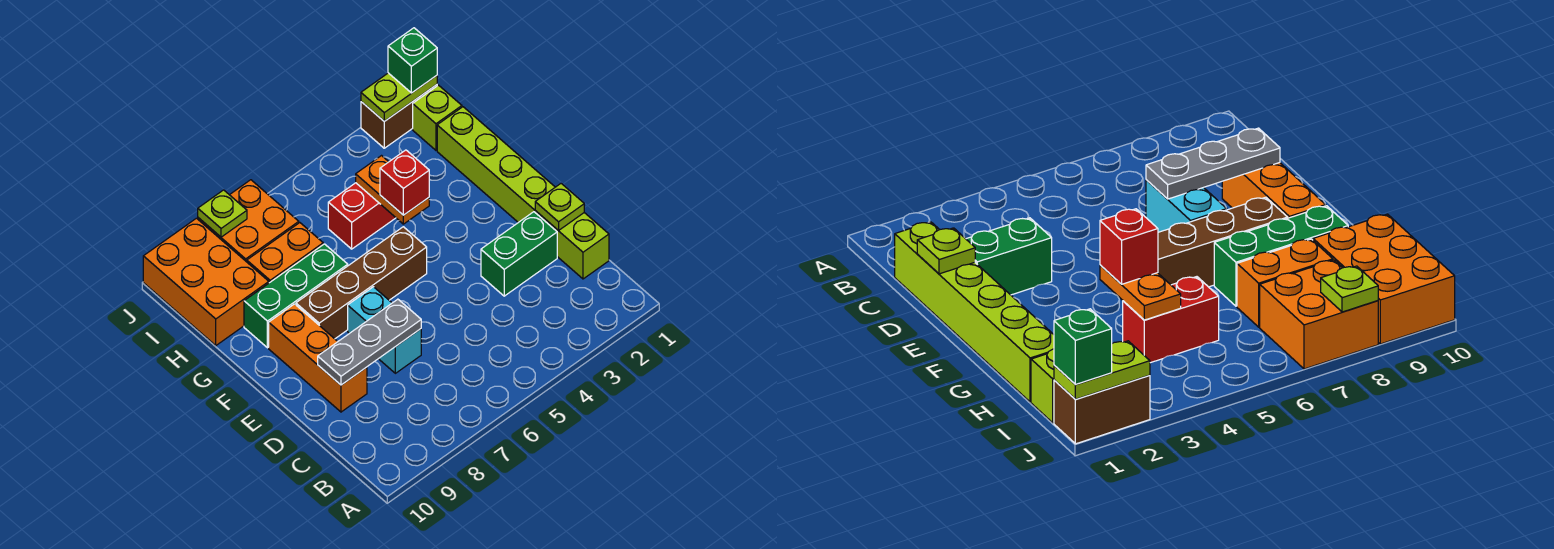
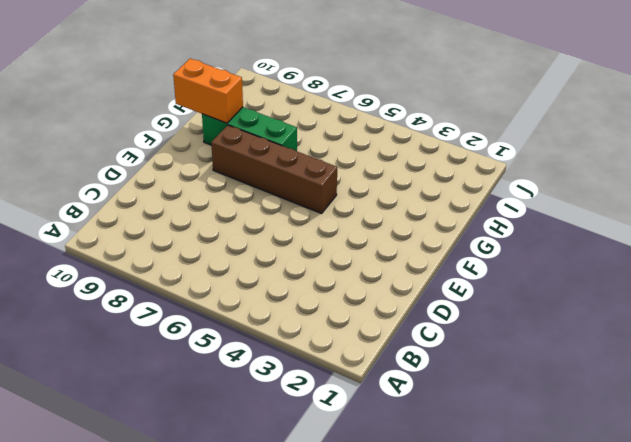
orange brick G9:G10 level 2 -> orange brick H7:H8 level 1
none -> lime brick C1:H1 level 1
none -> green brick D2:D3 level 1
none -> cyan brick D7:E7 level 1

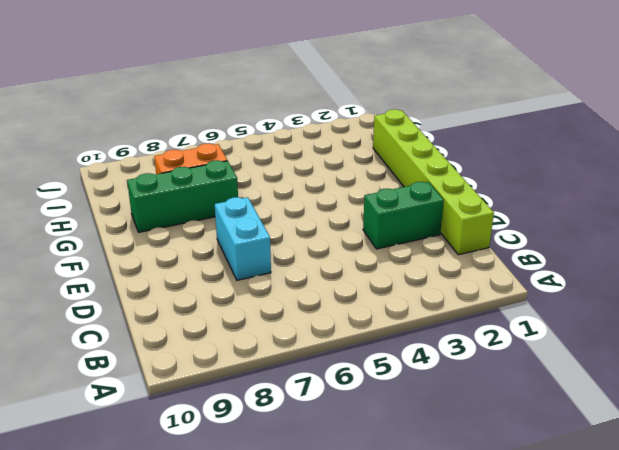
none -> orange brick D9:F9 level 1
none -> brown brick F5:F8 level 1
none -> red brick H4:H5 level 1

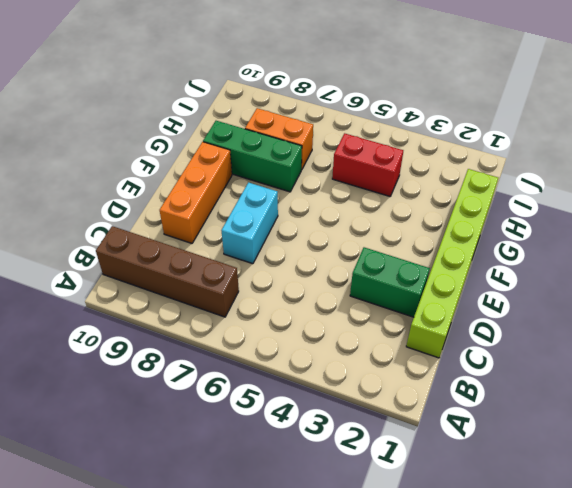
brown brick B7:B10 level 1 -> brown brick F5:F8 level 1
none -> orange brick H9:J10 level 1
none -> lime brick I1 level 1
none -> orange brick I7:J8 level 1

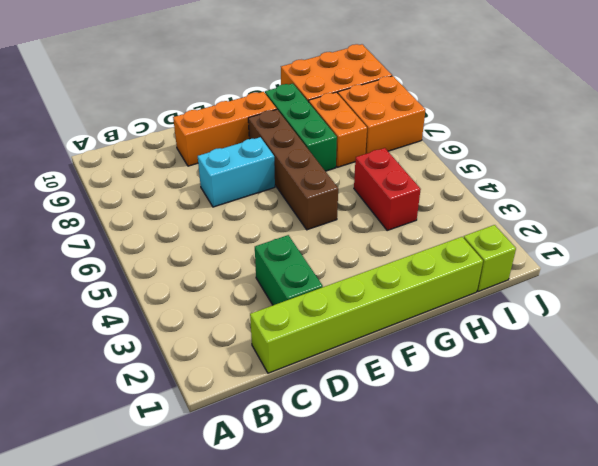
none -> brown brick J1:J2 level 1
none -> lime plate D1 level 2
none -> grey plate D7:D9 level 2

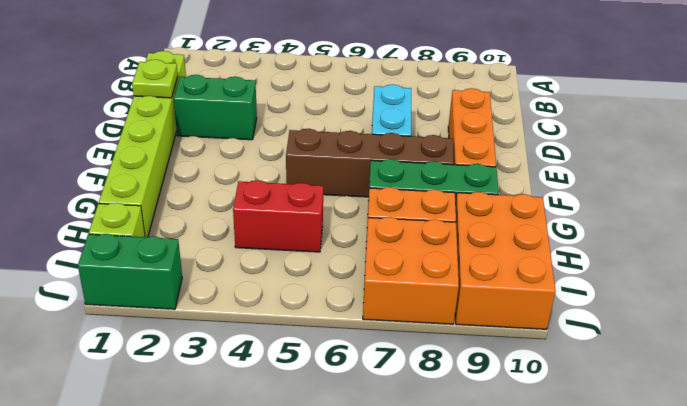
green brick J1:J2 level 1 -> brown brick J1:J2 level 1
none -> grey plate D7:D9 level 2
none -> orange plate G4:H4 level 2
none -> lime plate J1:J2 level 2

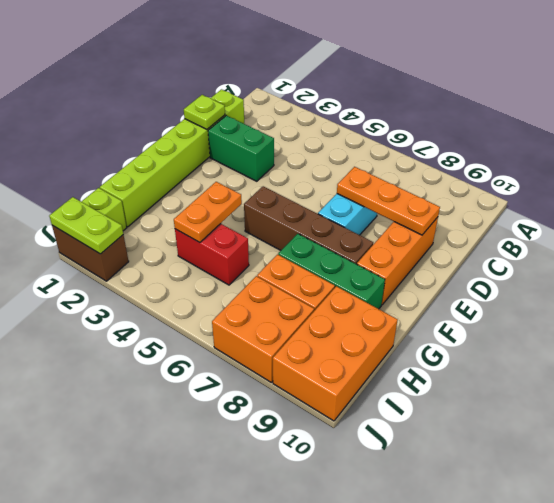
orange plate D7:D9 level 2 -> grey plate D7:D9 level 2
none -> lime plate J8 level 2
none -> red brick G4 level 3
none -> green brick J1 level 3

